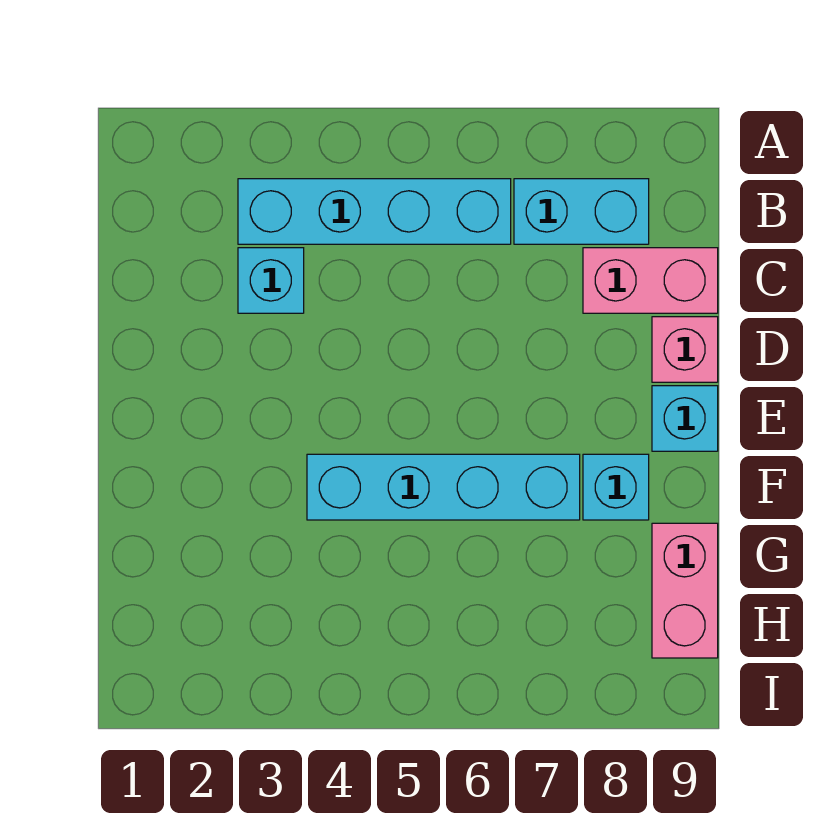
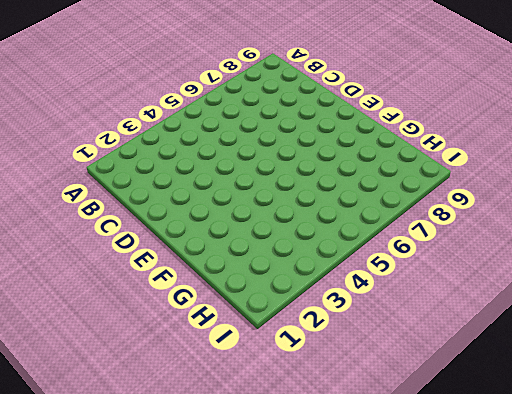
none -> cyan brick B3:B6 level 1
none -> cyan brick B7:B8 level 1

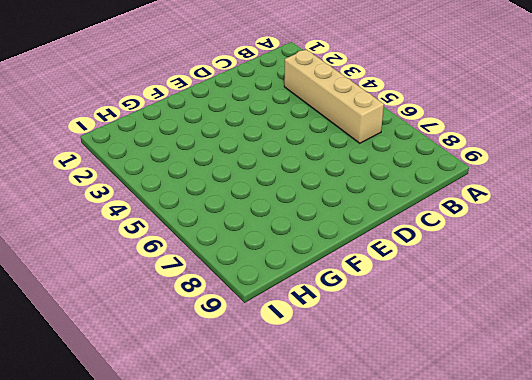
tan brick B3:B6 level 1 -> cyan brick B3:B6 level 1
none -> cyan brick B7:B8 level 1
none -> cyan brick C3 level 1

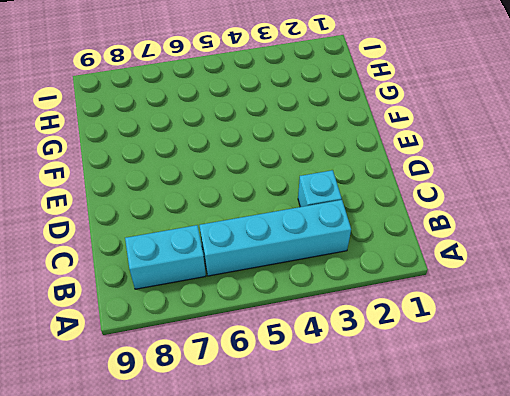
none -> pink brick C8:C9 level 1
none -> pink brick D9 level 1

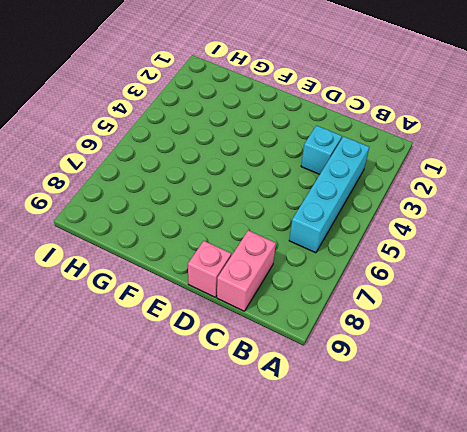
none -> cyan brick B7:B8 level 1
none -> cyan brick E9 level 1

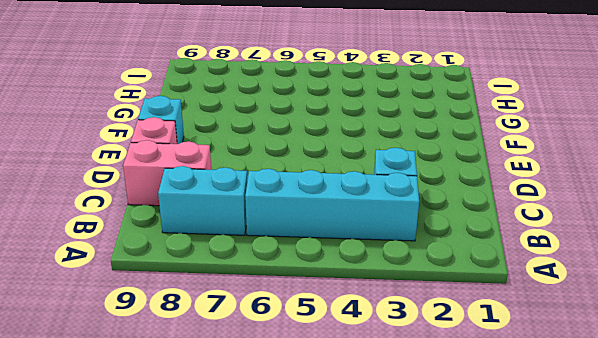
none -> cyan brick F4:F7 level 1
none -> cyan brick F8 level 1

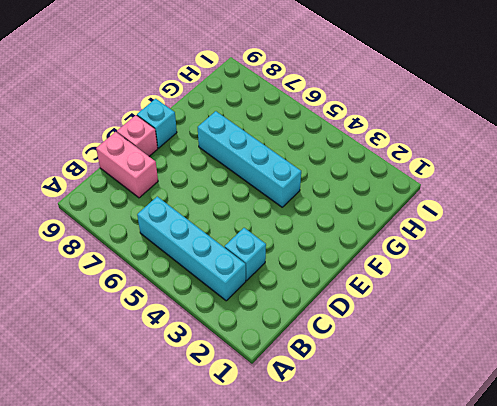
none -> cyan brick B7:B8 level 1
none -> cyan brick F8 level 1

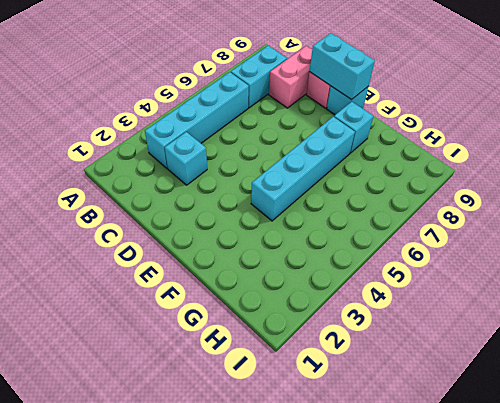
cyan brick D9:E9 level 2 -> none
none -> pink brick G9:H9 level 1

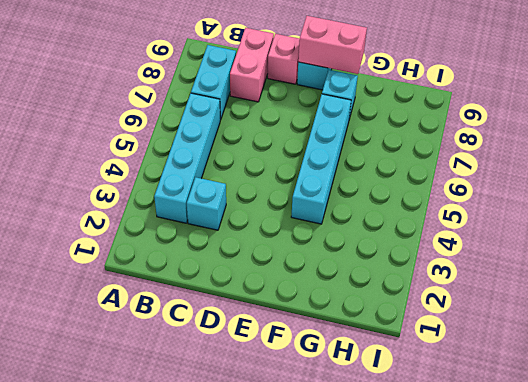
pink brick E9:F9 level 2 -> pink brick G9:H9 level 1

